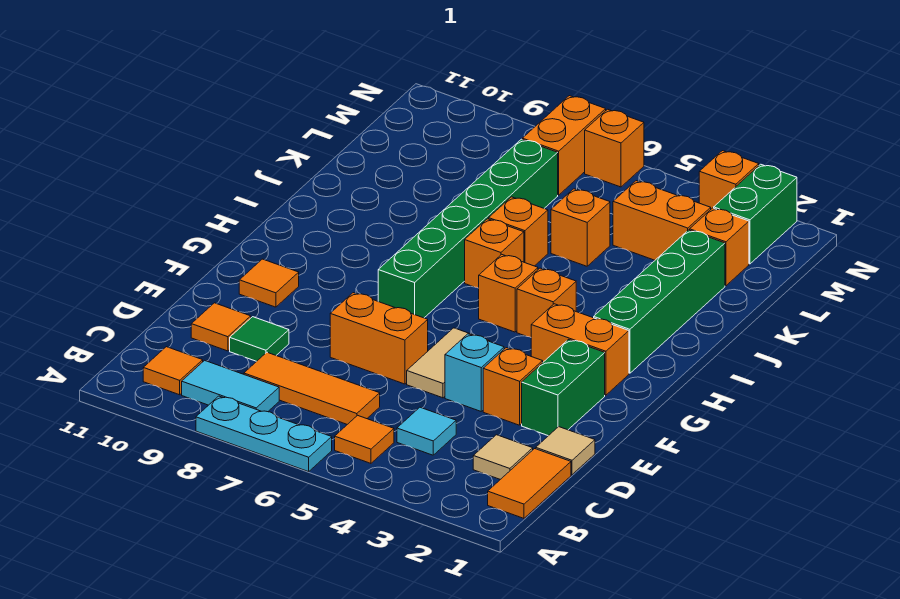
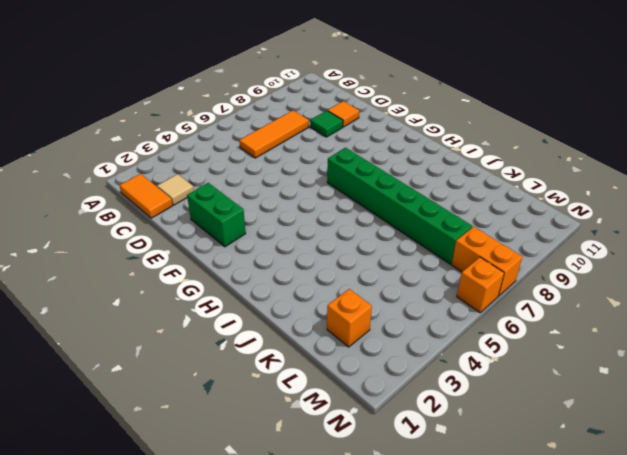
none -> cyan plate A6:A8 level 1
none -> orange tile B5 level 1
none -> cyan tile B8:B9 level 1
none -> orange tile B10 level 1

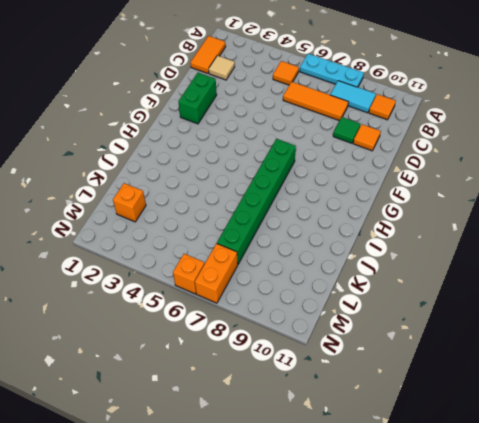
none -> cyan tile C4 level 1
none -> tan tile D1 level 1
none -> orange brick E3 level 1
none -> cyan brick E4 level 1

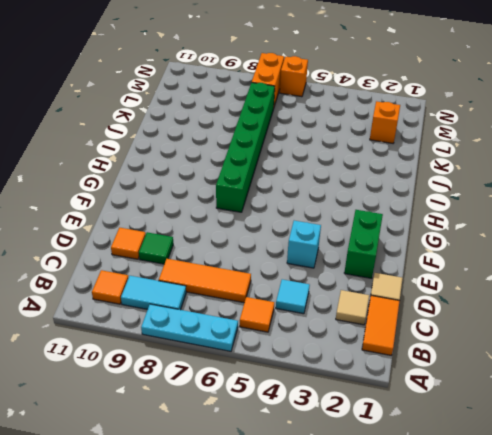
none -> orange brick E3 level 1
none -> tan tile E5:F5 level 1
none -> orange brick E6:E7 level 1
none -> orange tile F10 level 1

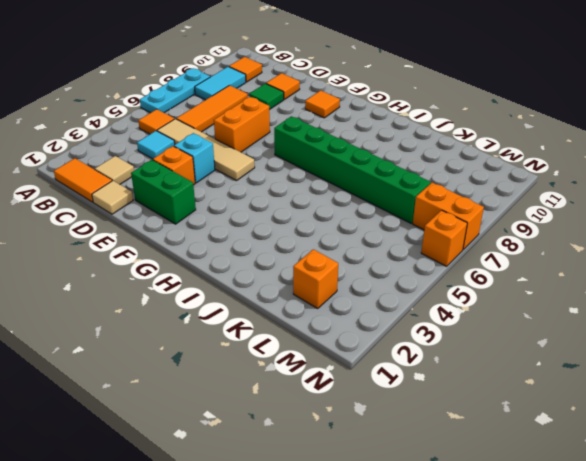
tan tile C5:F5 level 1 -> tan tile E5:F5 level 1
none -> orange brick G2:G3 level 1
none -> green brick H2:K2 level 1
none -> orange brick H4 level 1
none -> orange brick H5 level 1

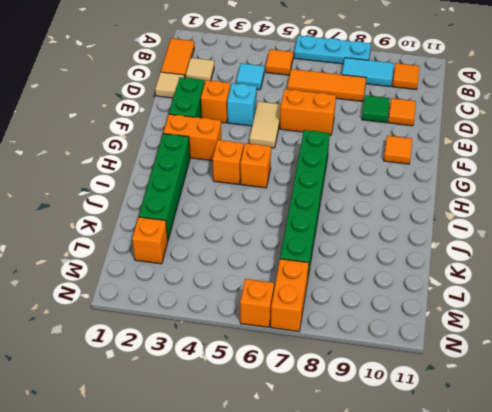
none -> orange brick I6 level 1
none -> orange brick J6 level 1
none -> orange brick K5 level 1
none -> orange brick L3:L4 level 1

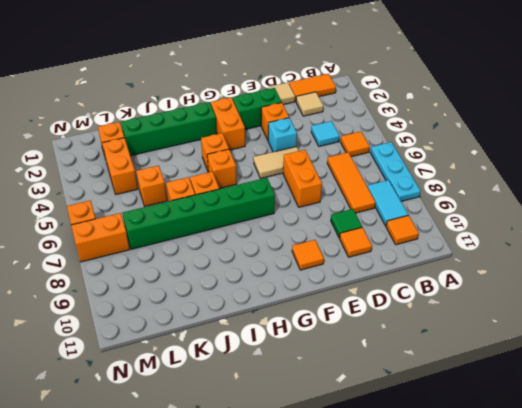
none -> green brick M2:N2 level 1
none -> orange brick N3 level 1

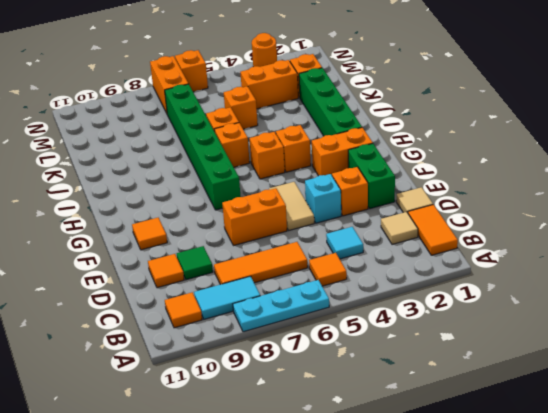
orange round brick N3 level 1 -> orange brick N3 level 1
none -> green brick M2:N2 level 1

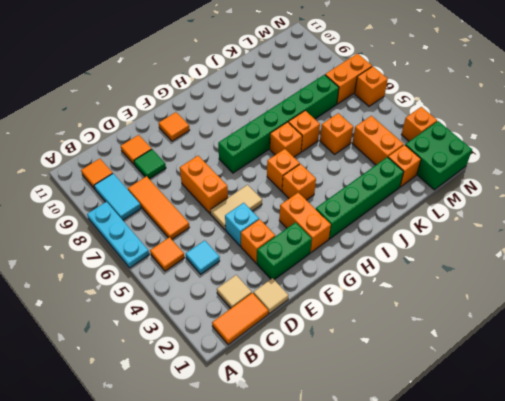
green brick M1:N2 level 1 -> green brick M2:N2 level 1

